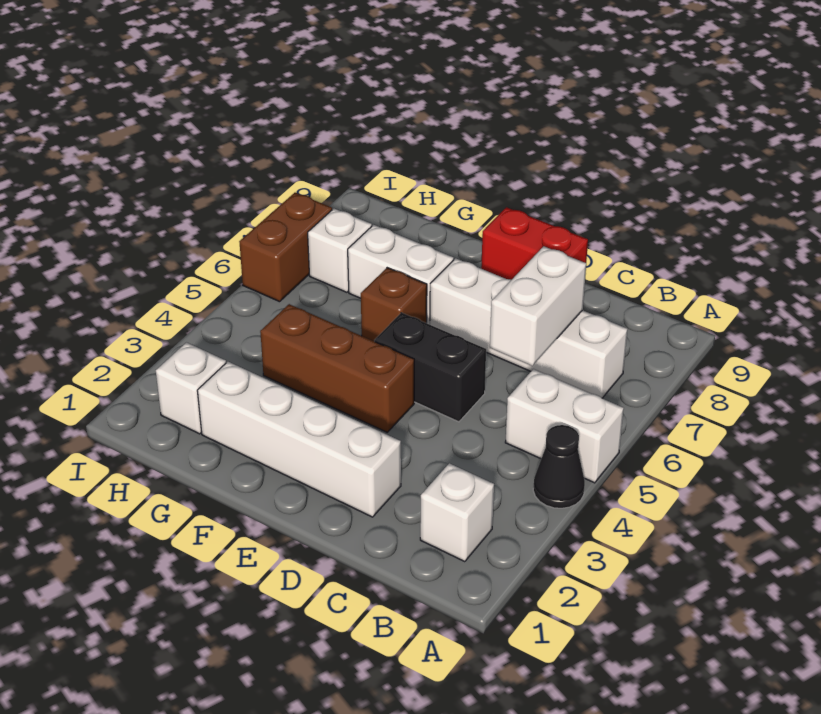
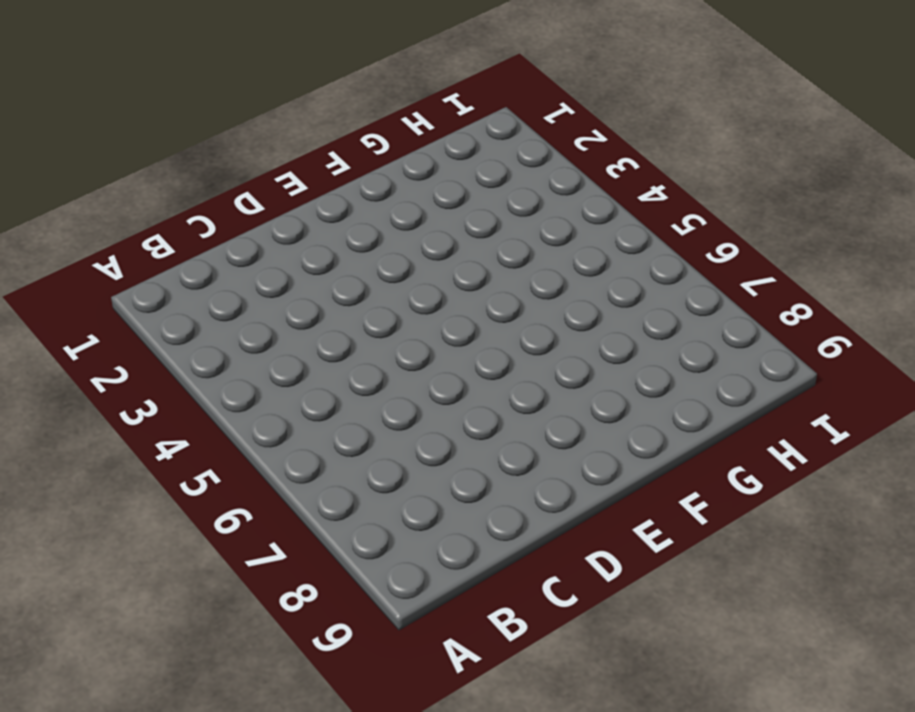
none -> black cone A4 level 1
none -> white brick A5:B5 level 1
none -> white brick B2 level 1

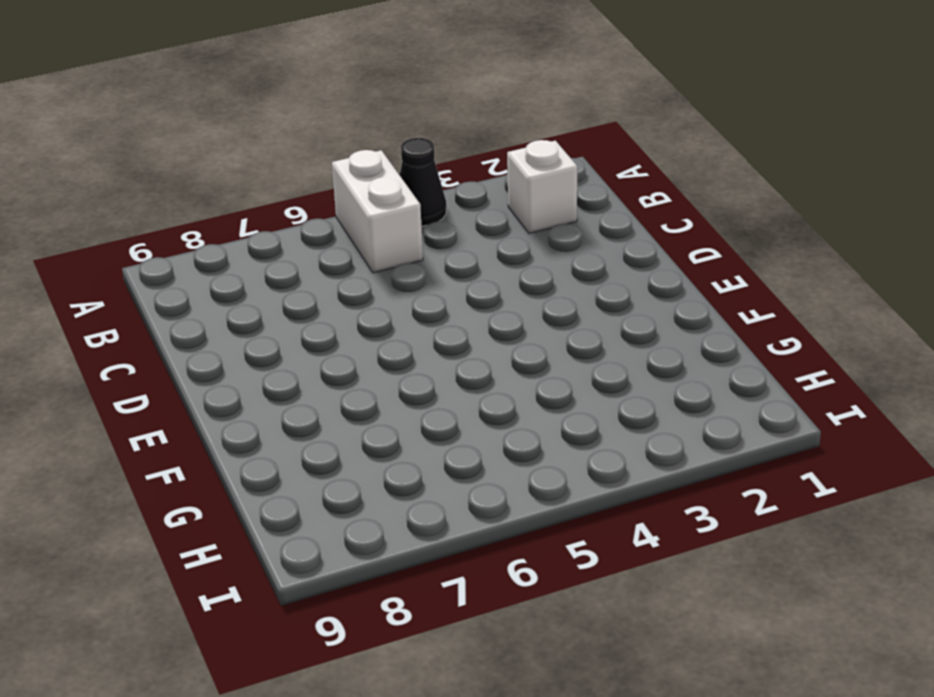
none -> white brick B7:E7 level 1
none -> white brick D2:G2 level 1
none -> black brick D5:E5 level 1

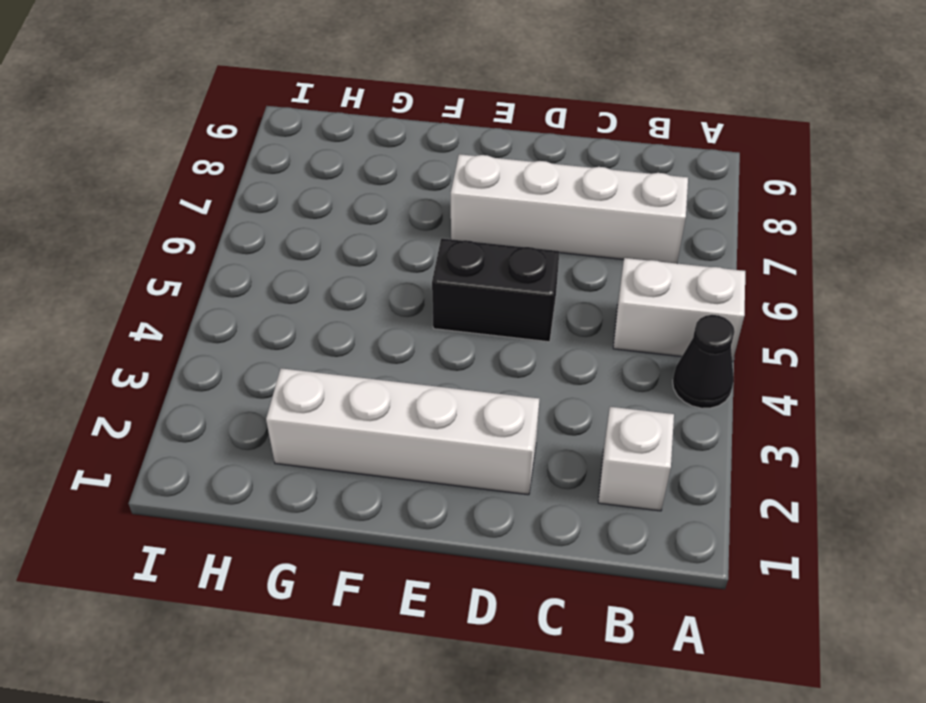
none -> red brick D9:E9 level 1
none -> brown brick E4:G4 level 1
none -> brown brick F6 level 1

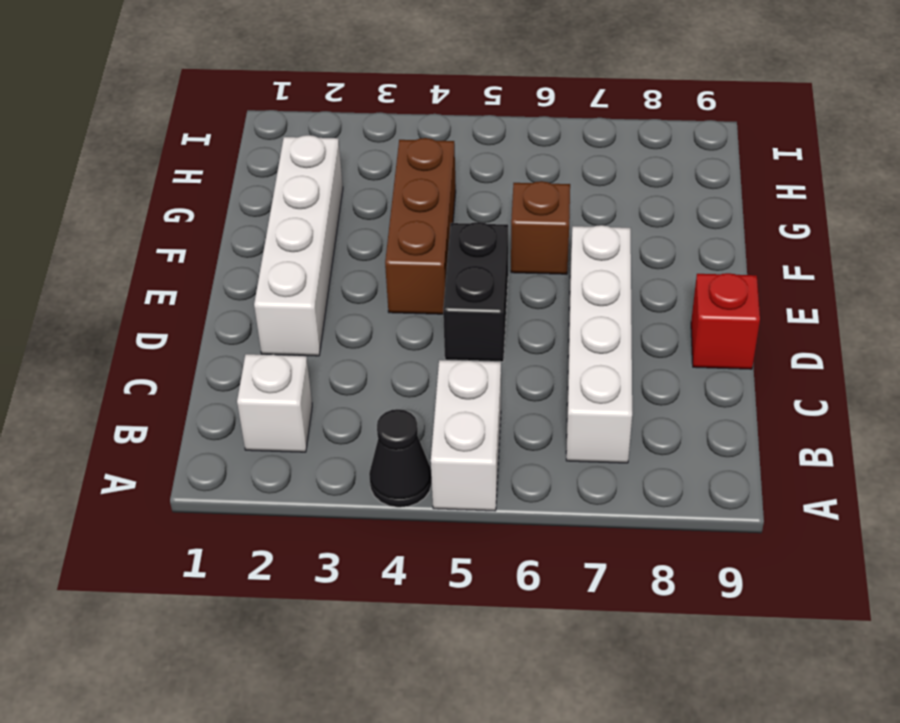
red brick D9 level 1 -> red brick D9:E9 level 1
none -> white brick F7:G7 level 1
none -> white brick H2 level 1
none -> white brick H7 level 1

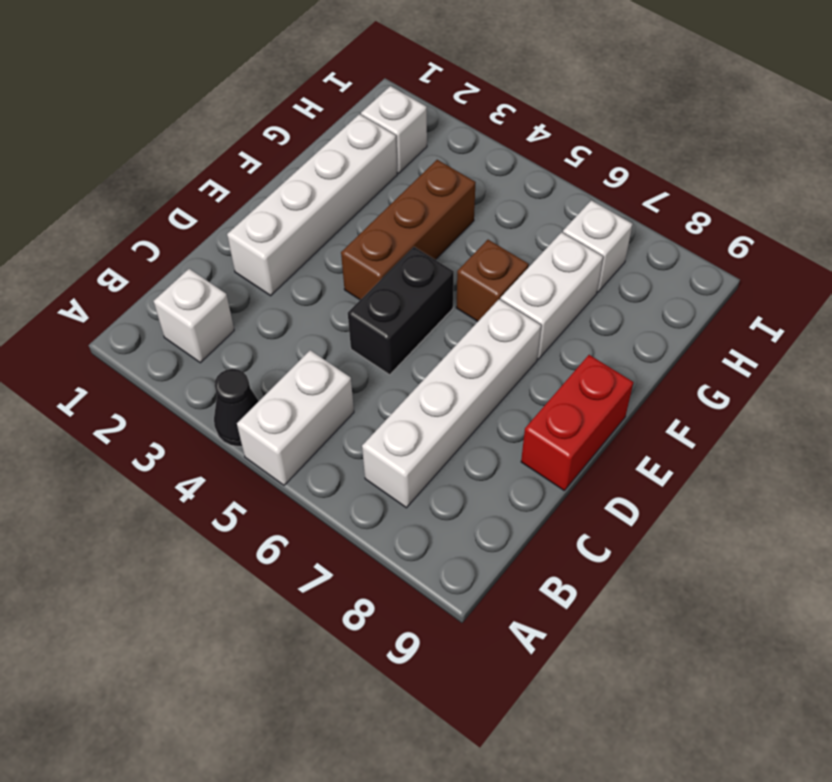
none -> brown brick I6:I7 level 1
none -> white brick C6:C7 level 2

